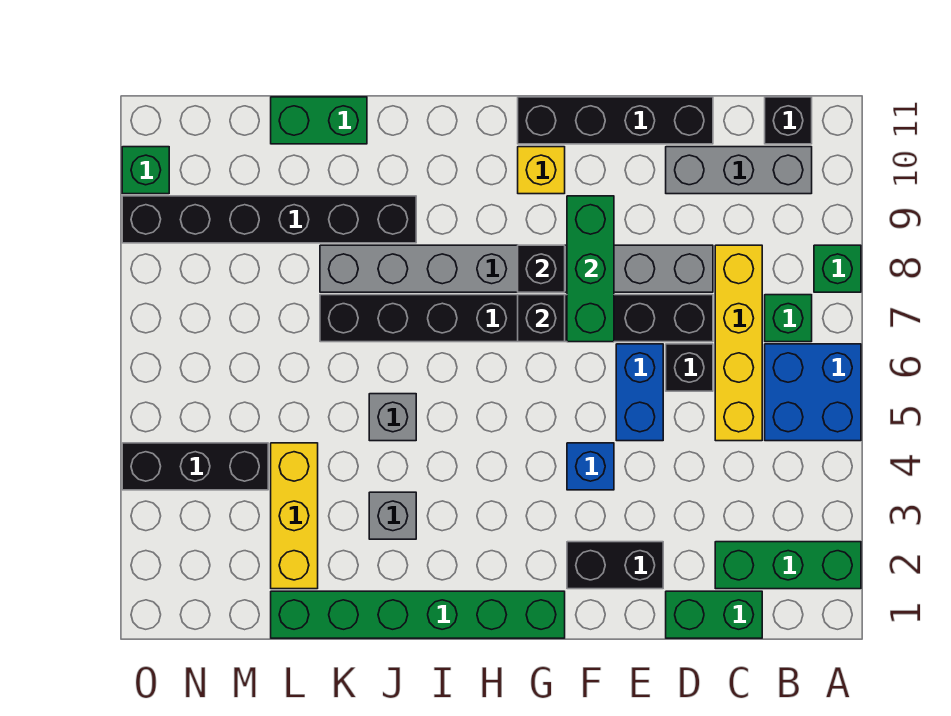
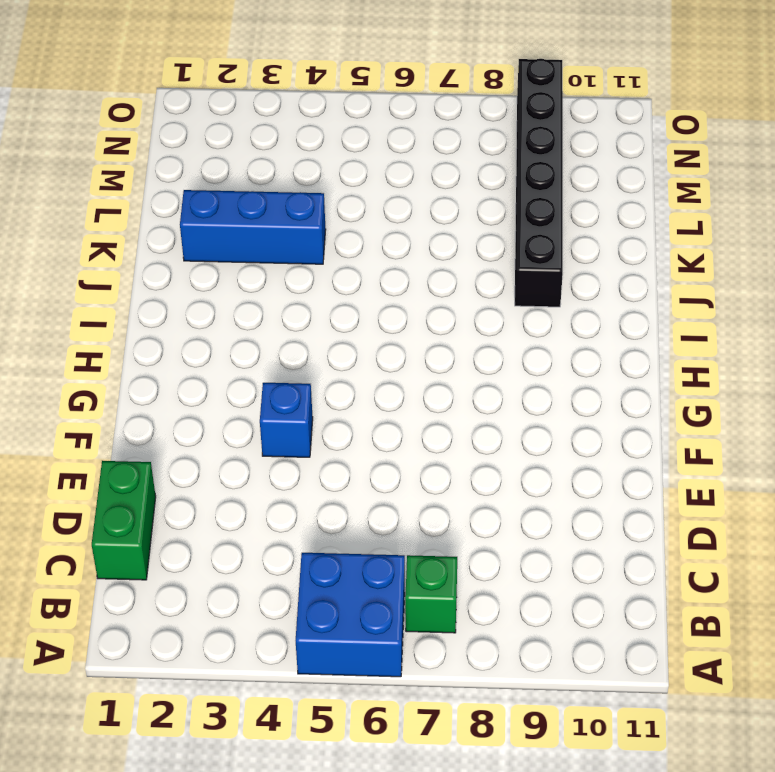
blue brick K2:K4 level 1 -> none
none -> green brick A2:C2 level 1
none -> green brick A8 level 1
none -> grey brick B10:D10 level 1

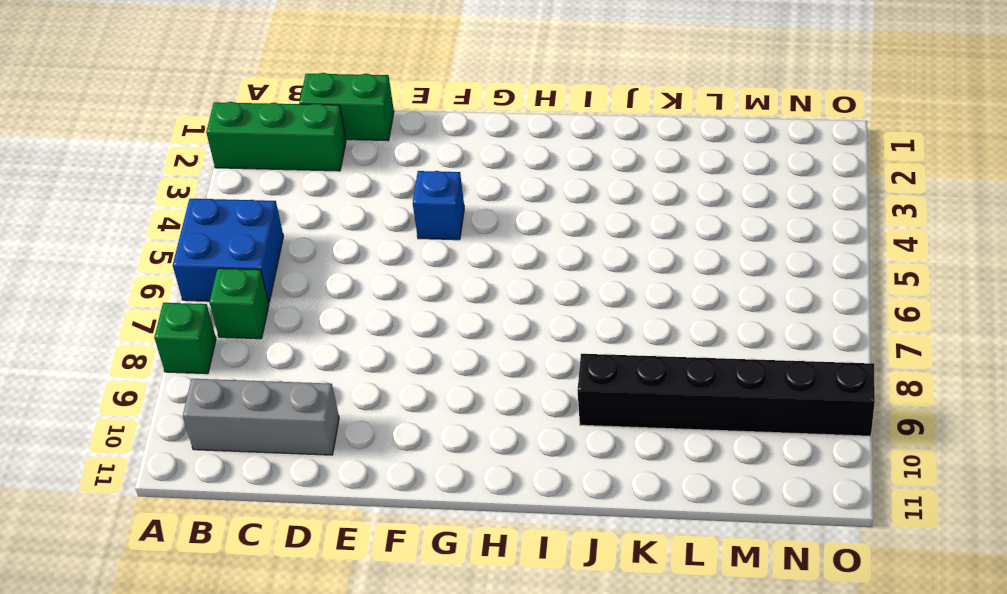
none -> black brick B11 level 1
none -> yellow brick C5:C8 level 1
none -> black brick D6 level 1

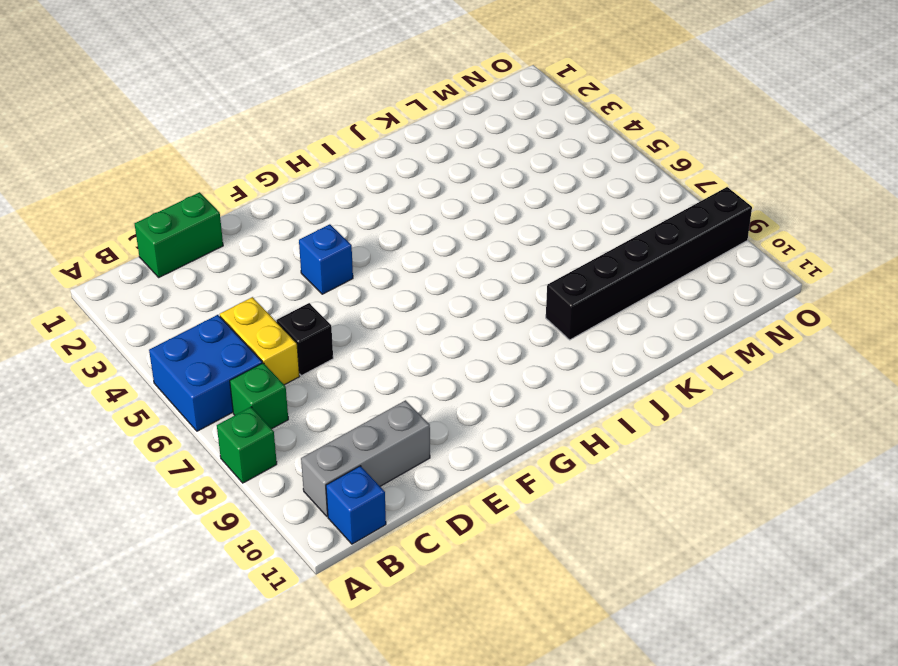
blue brick B11 level 1 -> black brick B11 level 1
yellow brick C5:C6 level 1 -> yellow brick C5:C8 level 1
none -> green brick A2:C2 level 1
none -> black brick D7:K7 level 1
none -> grey brick D8:K8 level 1

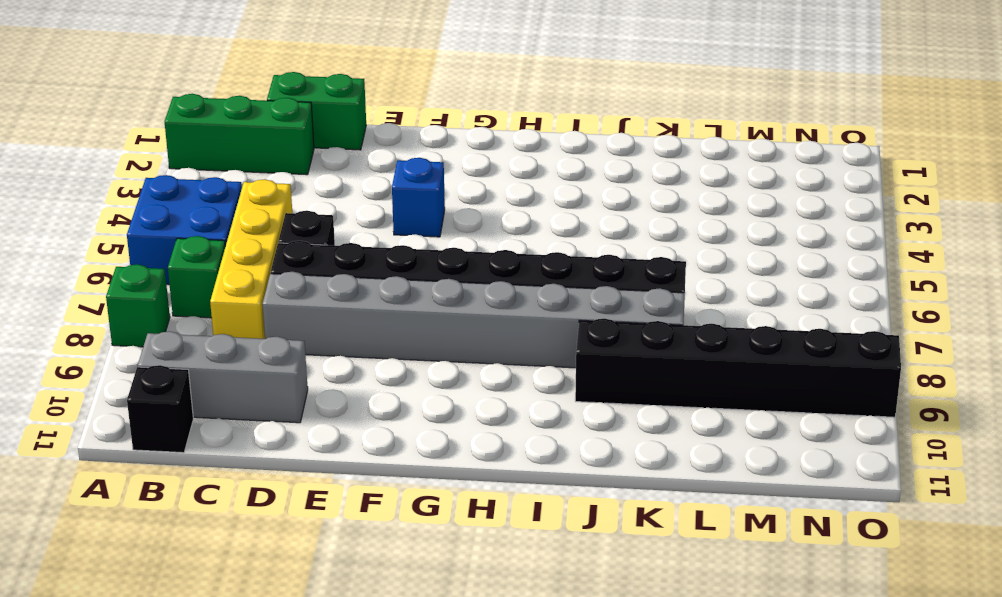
none -> black brick D11:G11 level 1
none -> black brick E2:F2 level 1
none -> blue brick E5:E6 level 1

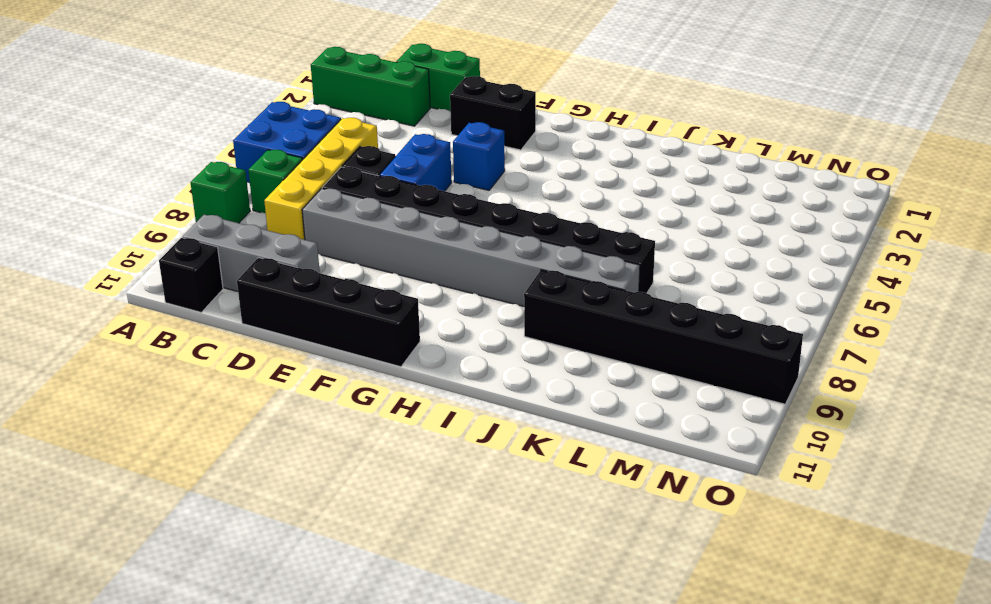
none -> green brick G1:L1 level 1
none -> yellow brick G10 level 1
none -> grey brick J3 level 1

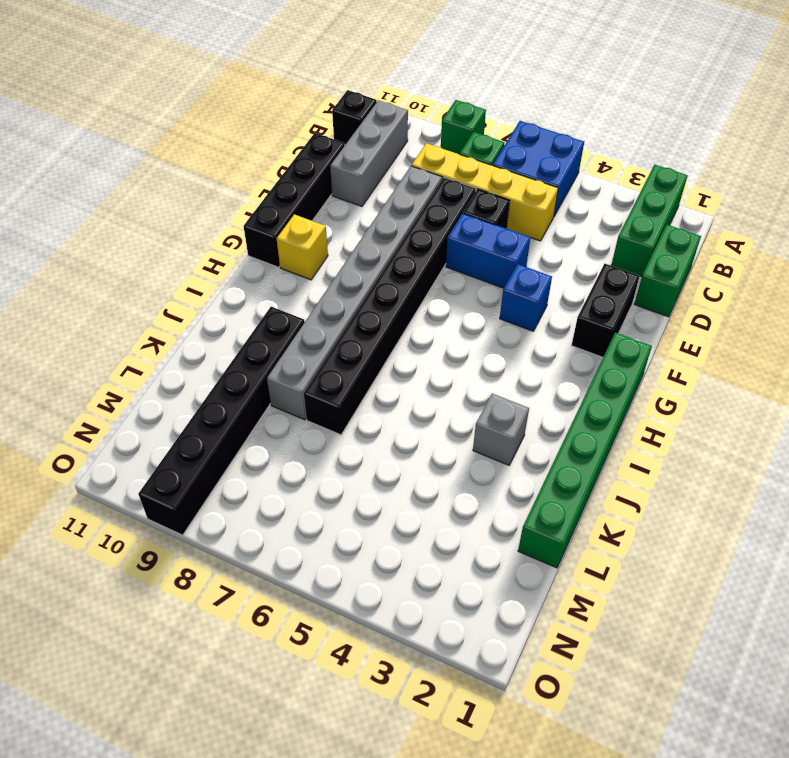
none -> grey brick J5 level 1
none -> green brick K11:L11 level 1
none -> yellow brick L2:L4 level 1

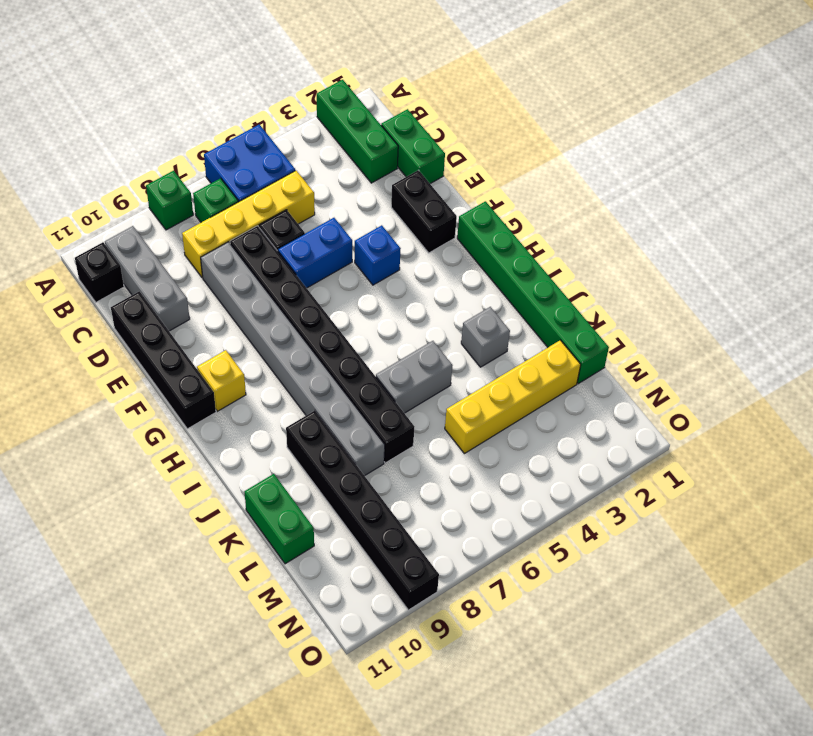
grey brick J5:J6 level 1 -> grey brick J5 level 1
yellow brick L2:L5 level 1 -> yellow brick L2:L4 level 1
none -> black brick M4:O4 level 1
none -> green brick O10 level 1
none -> green brick F7:F9 level 2

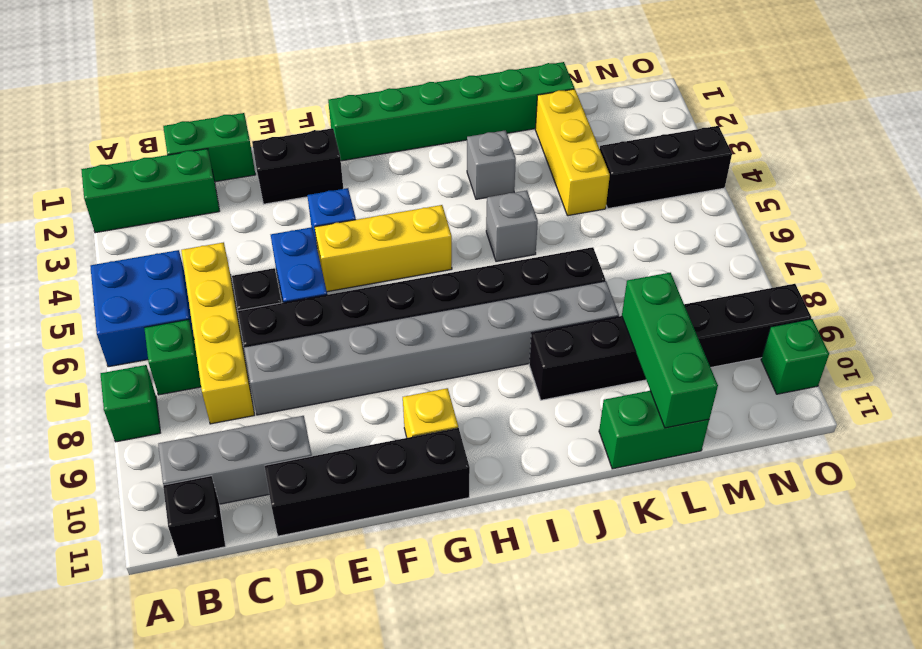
yellow brick F5:H5 level 1 -> none
green brick L9:L11 level 2 -> green brick F7:F9 level 2
none -> black brick G7 level 2
none -> black brick G8 level 2

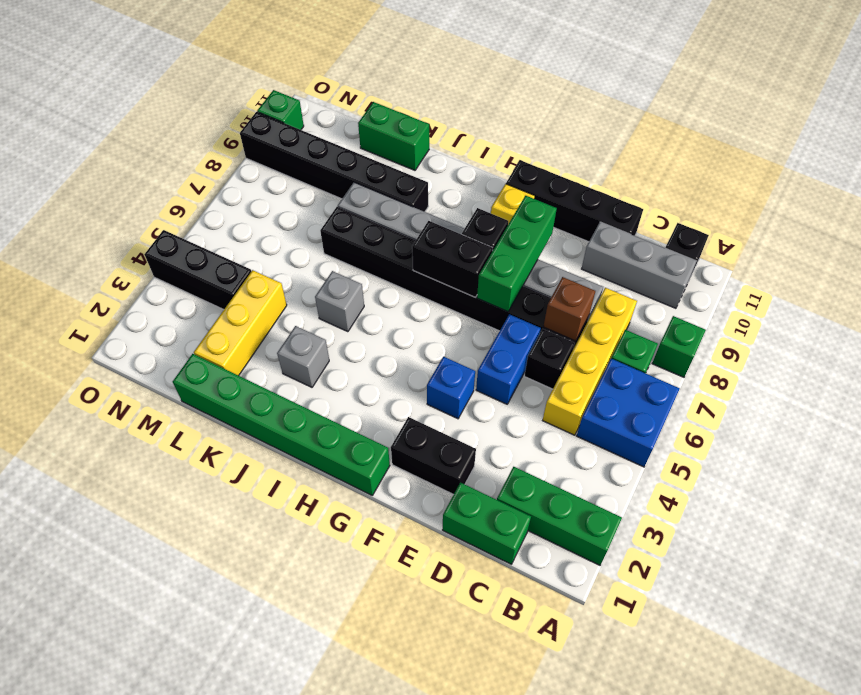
brown brick D7 level 2 -> none
black brick G7:H7 level 2 -> black brick G7 level 2

